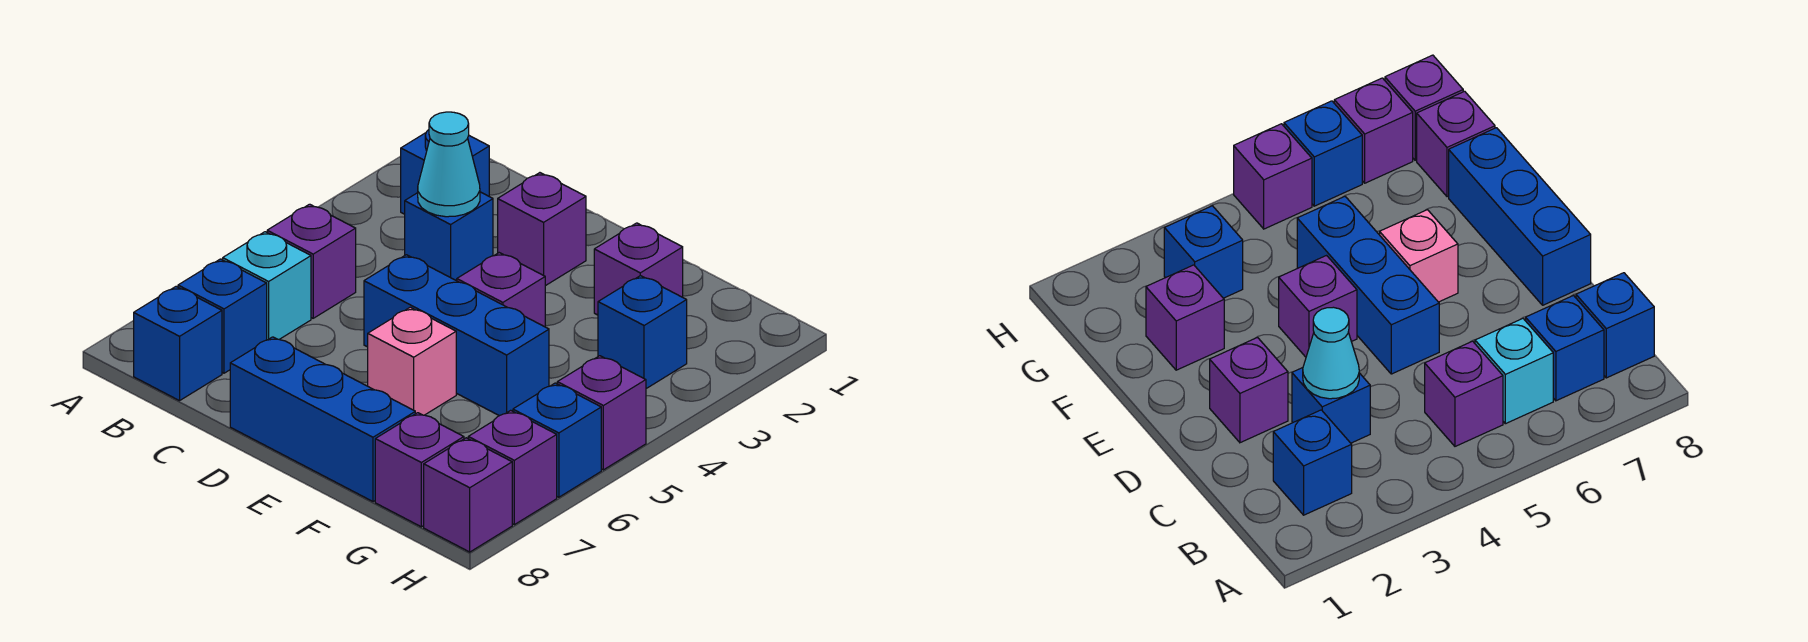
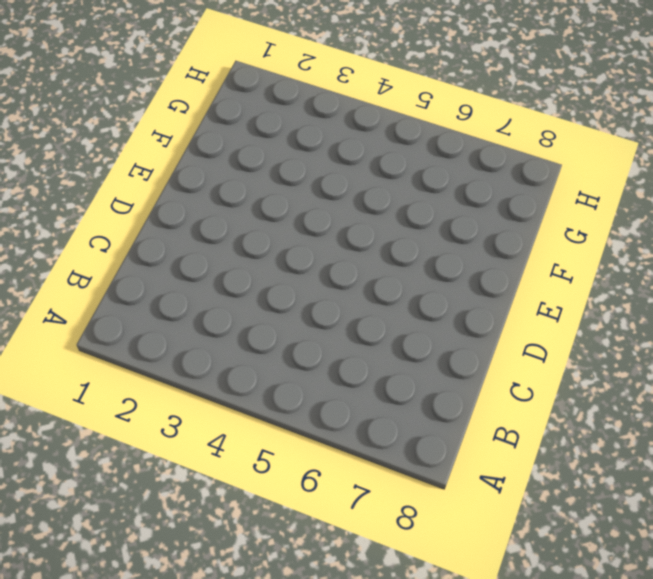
none -> blue brick B2 level 1
none -> purple brick B5 level 1
none -> cyan brick B6 level 1

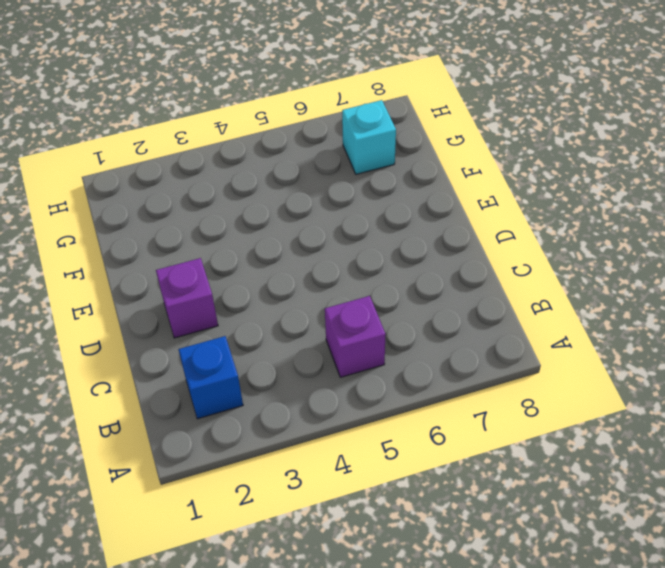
cyan brick G7 level 1 -> cyan brick B6 level 1
none -> blue brick B7 level 1
none -> blue brick B8 level 1
none -> blue brick C3 level 1

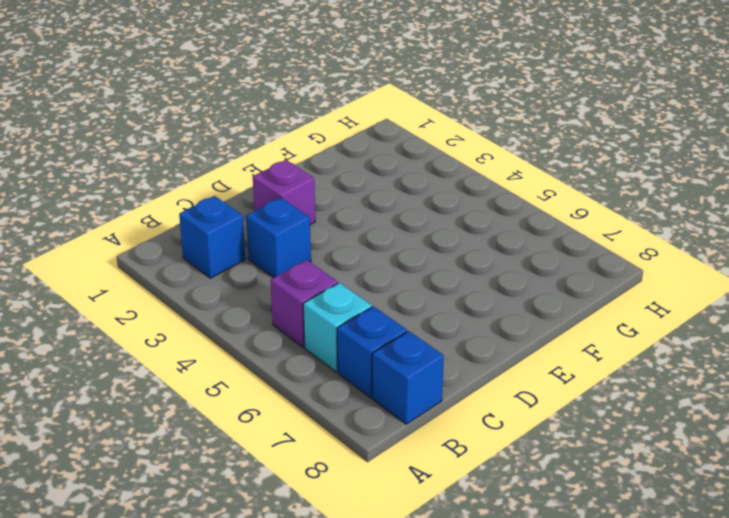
none -> blue brick D5:F5 level 1
none -> blue brick D8:F8 level 1
none -> purple brick E4 level 1

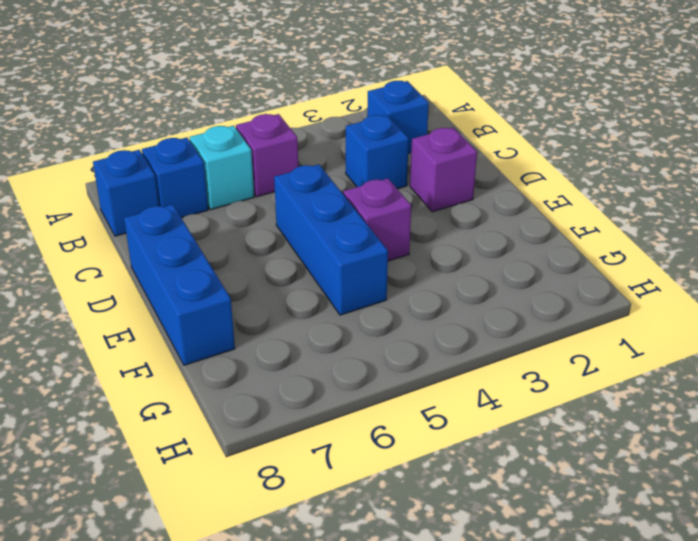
none -> pink brick E6 level 1
none -> purple brick F2 level 1
none -> blue brick G3 level 1

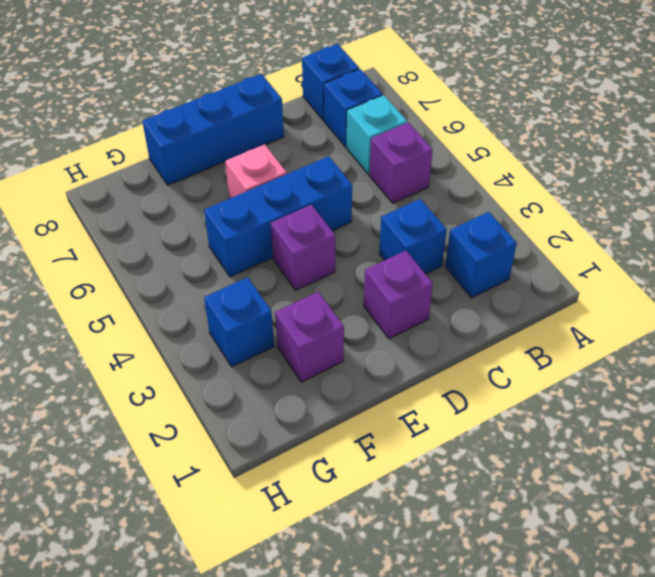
none -> purple brick G8 level 1
none -> purple brick H5 level 1
none -> blue brick H6 level 1

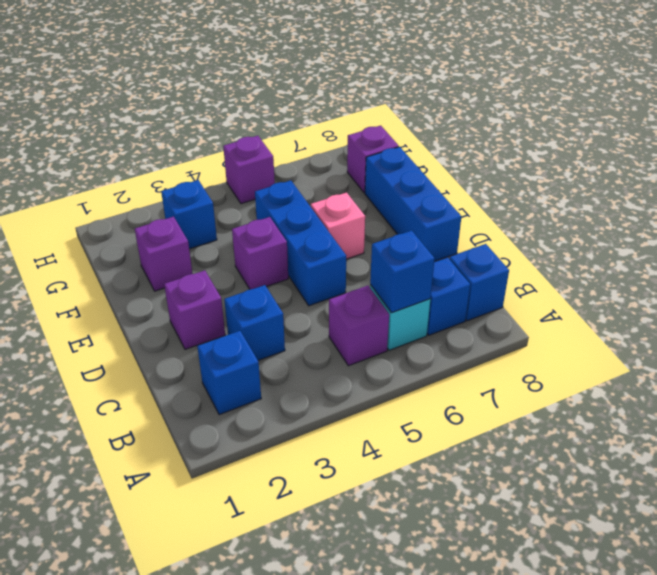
blue brick B6 level 2 -> blue brick H6 level 1
none -> purple brick H7 level 1
none -> purple brick H8 level 1
none -> cyan cone C3 level 2

